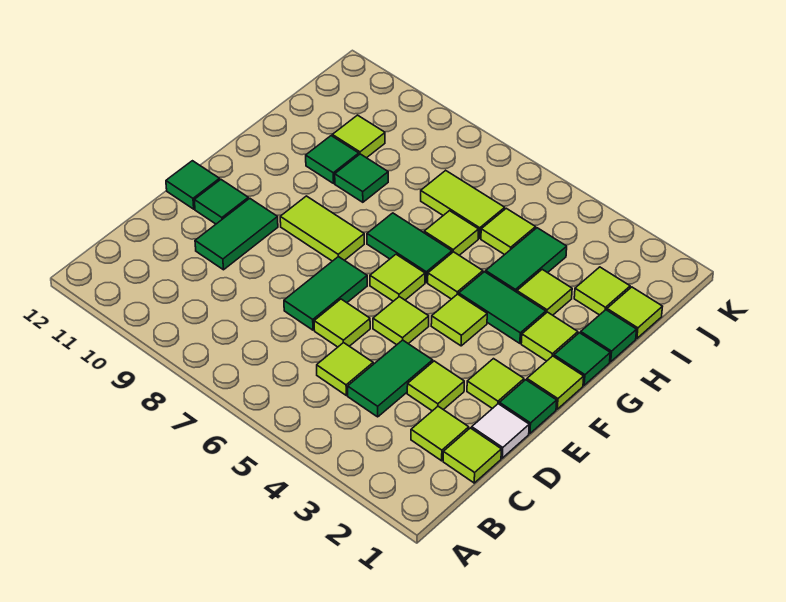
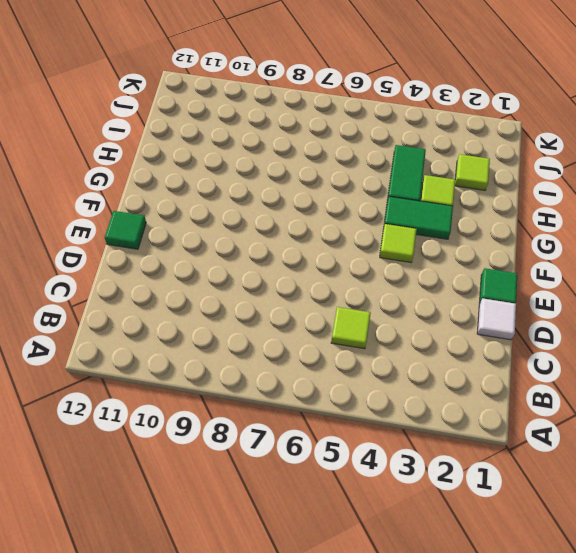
none -> lime tile C1 level 1
none -> lime tile C2 level 1
none -> green tile C4:D4 level 1
none -> lime tile D3 level 1

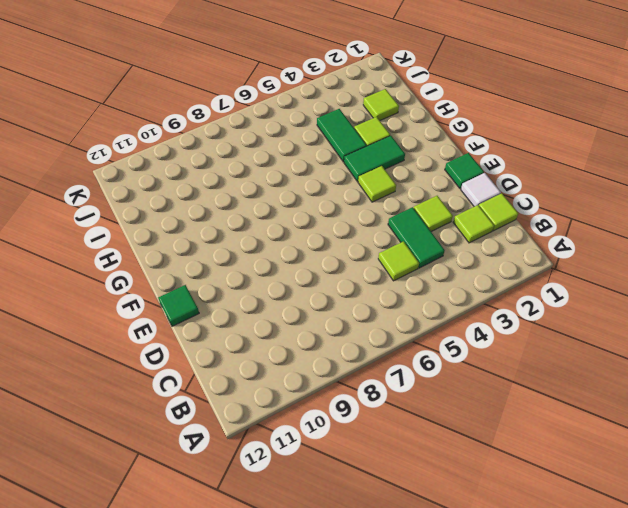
none -> lime tile D6 level 1
none -> green tile D7:E7 level 1
none -> green tile D10:E10 level 1
none -> lime tile E2 level 1

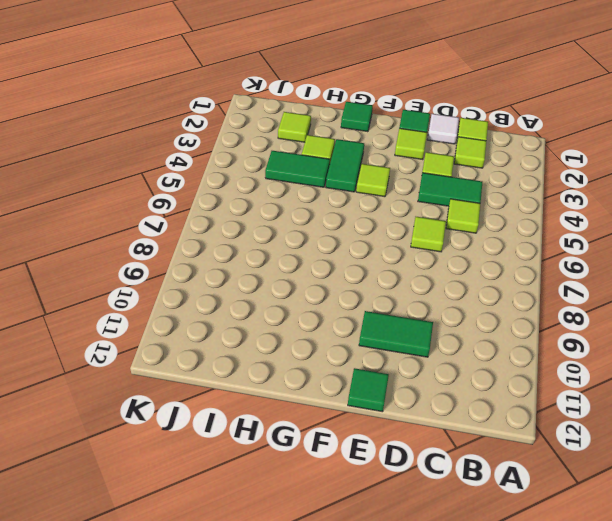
none -> green tile D7:E7 level 1
none -> lime tile E5 level 1
none -> green tile E11 level 1
none -> lime tile F1 level 1

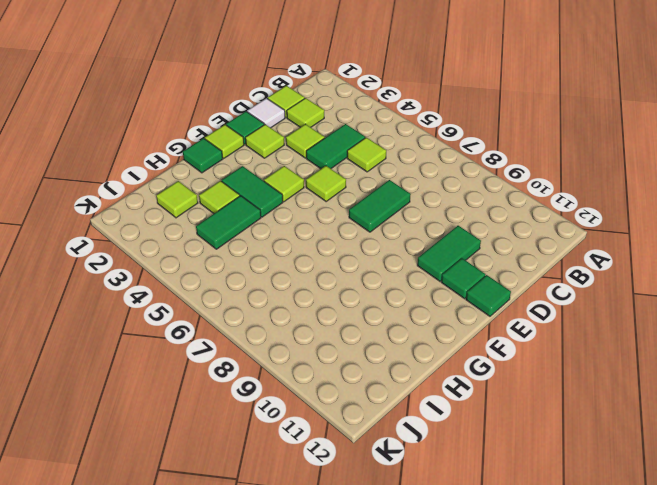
none -> lime tile D6 level 1
none -> lime tile F6 level 1
none -> lime tile F8:F9 level 1
none -> lime tile G2 level 1

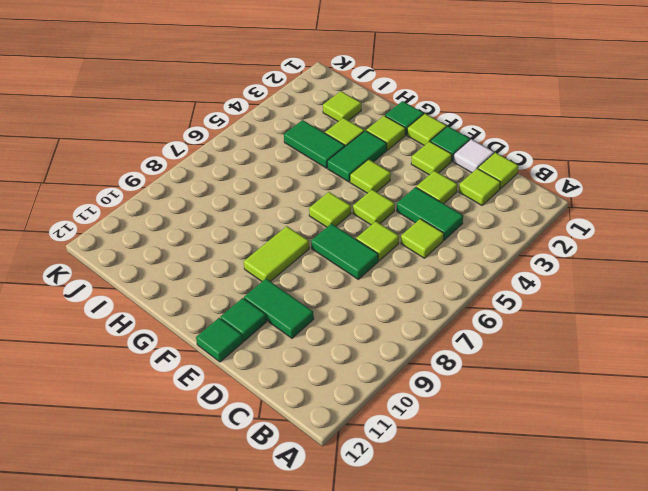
none -> lime tile G5 level 1
none -> green tile G6:G7 level 1
none -> green tile H1 level 1
none -> lime tile H6 level 1

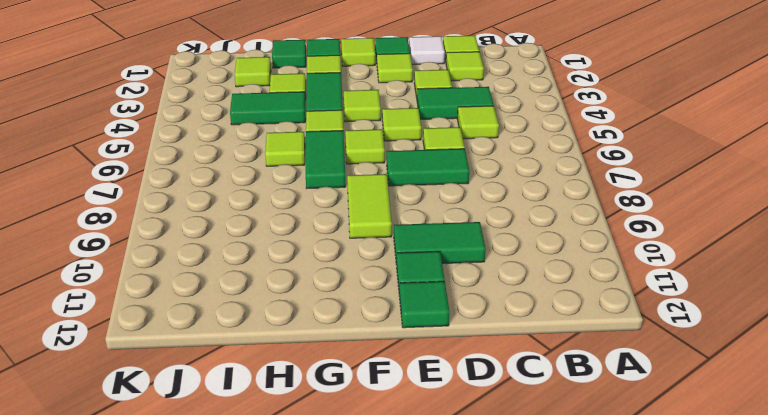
none -> green tile H9 level 1
none -> green tile H10 level 1
none -> lime tile I1 level 1
none -> lime tile I5 level 1

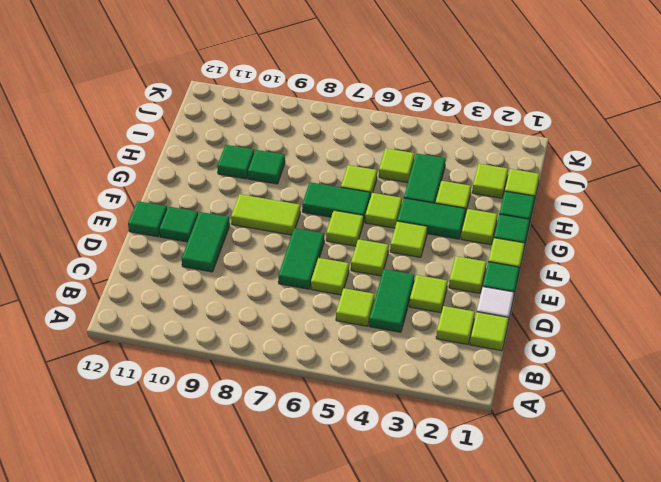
none -> lime tile I6:I7 level 1
none -> lime tile I10 level 1

